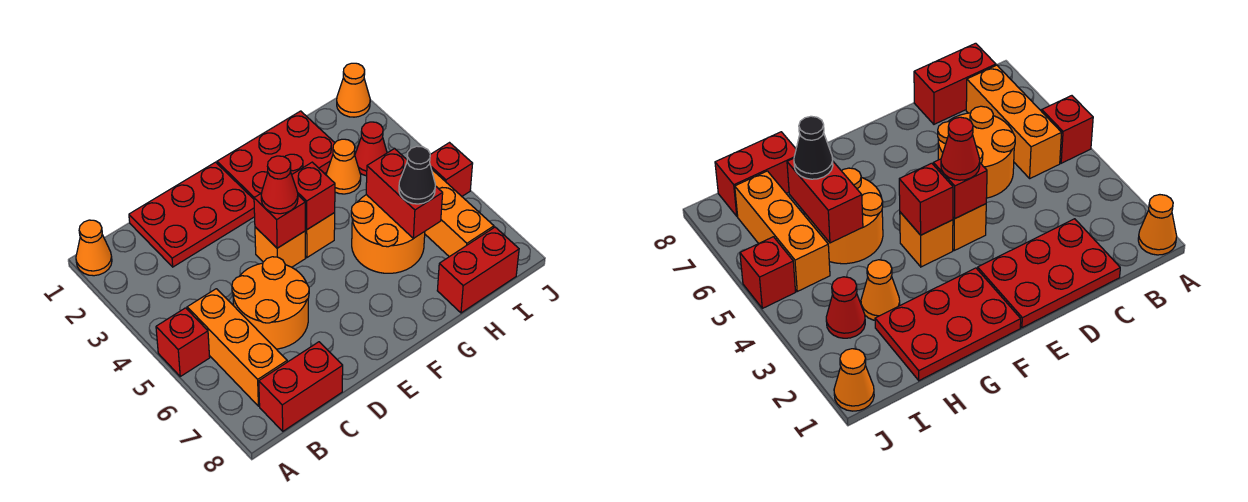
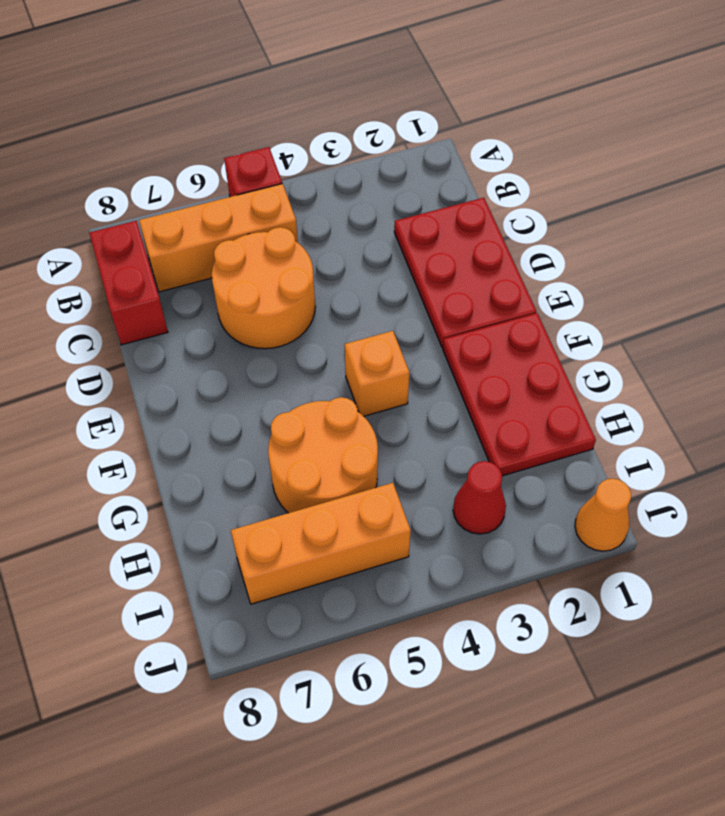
none -> orange cone A1 level 1
none -> orange brick E4 level 1
none -> orange cone H3 level 1

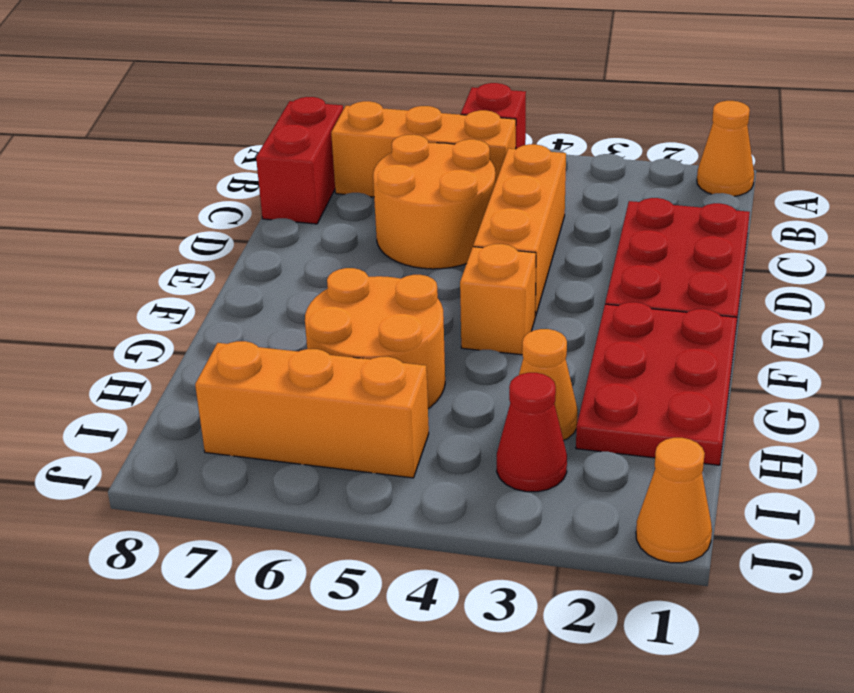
orange brick C4:E4 level 1 -> orange brick E4 level 1
none -> red brick H8:I8 level 1
none -> red brick J5 level 1
none -> red brick E4 level 2

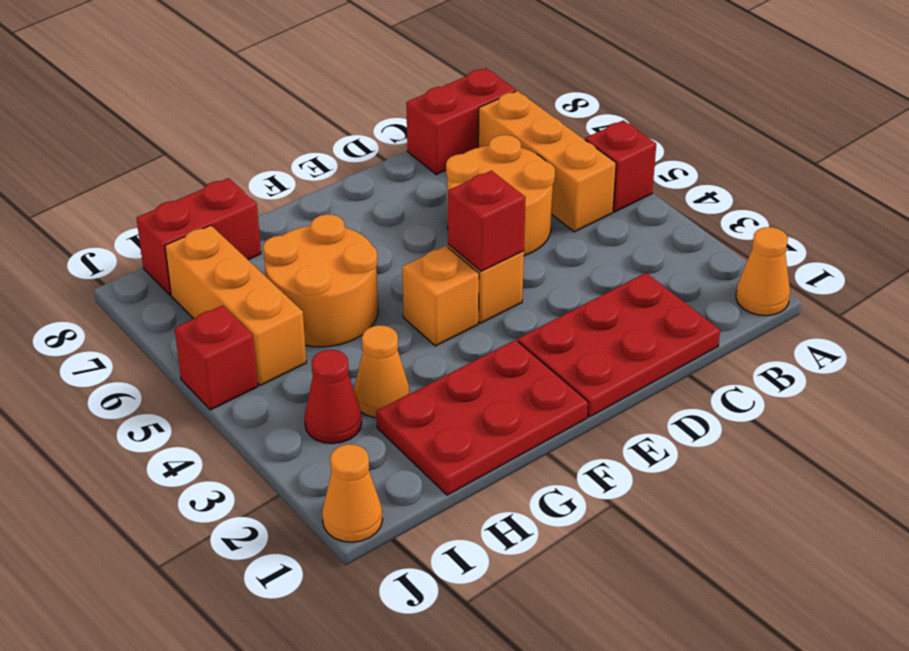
none -> red brick F4 level 2
none -> red brick H5:H6 level 2
none -> red cone E4 level 3

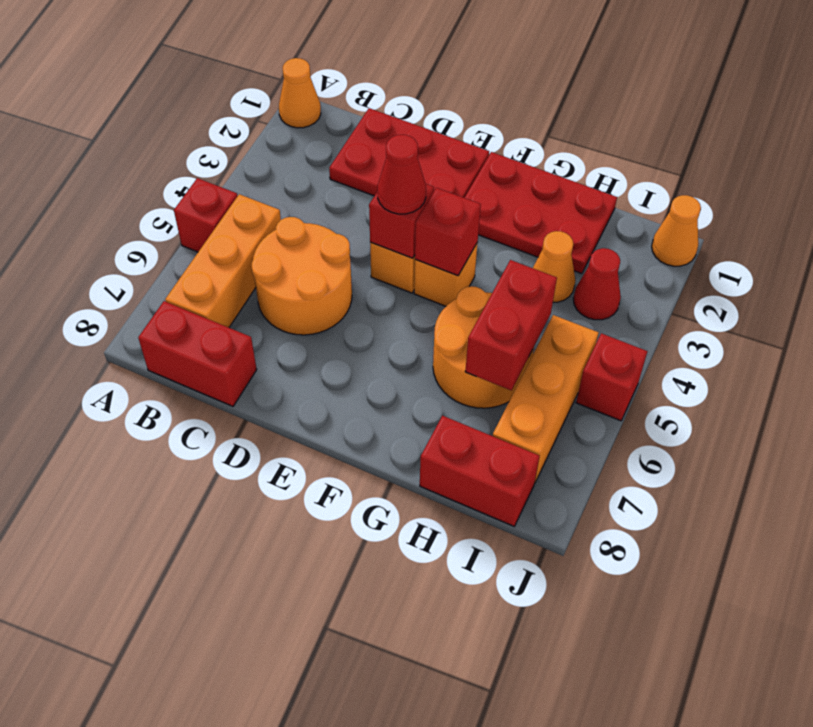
none -> black cone H6 level 3

